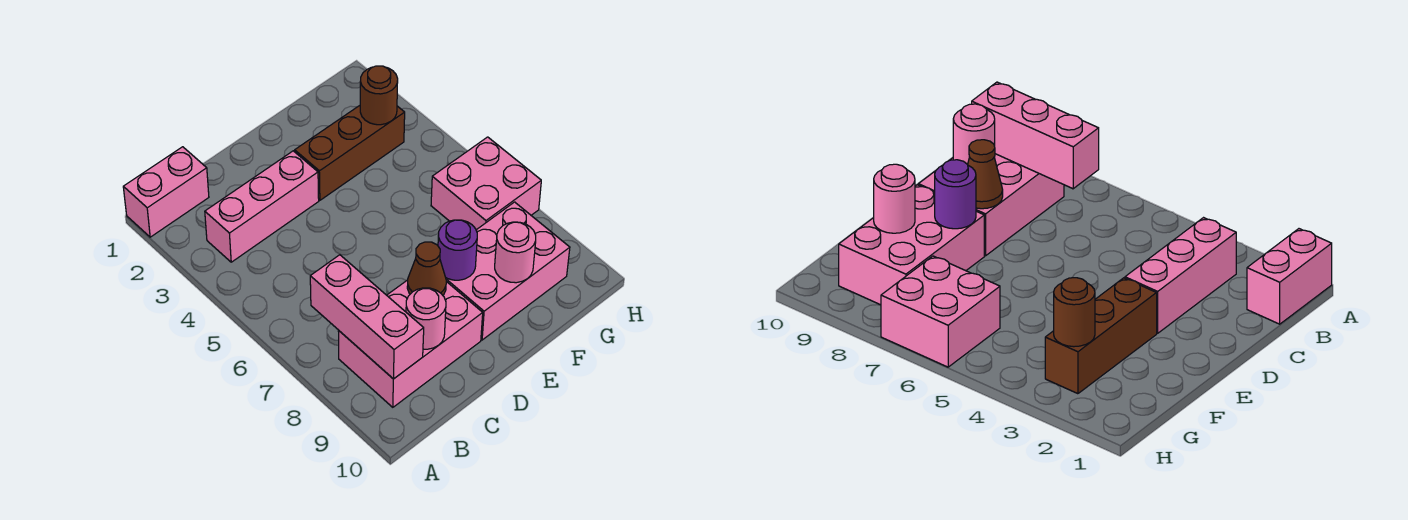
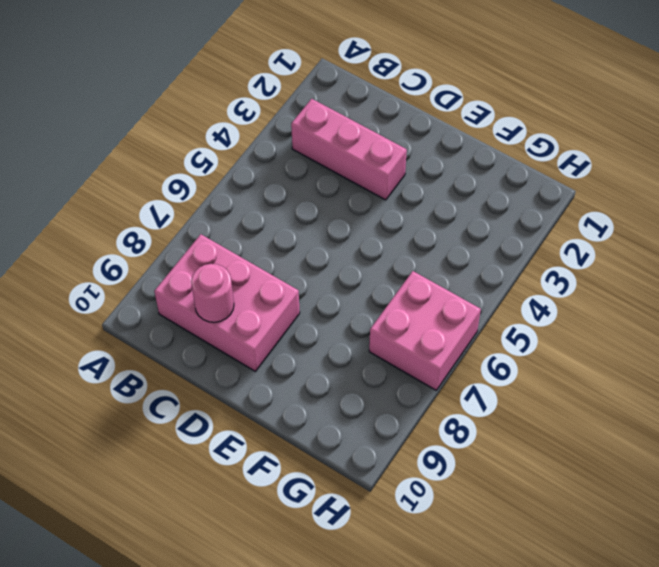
none -> pink brick A1:B1 level 1
none -> brown brick E3:G3 level 1
none -> pink brick E8:G9 level 1

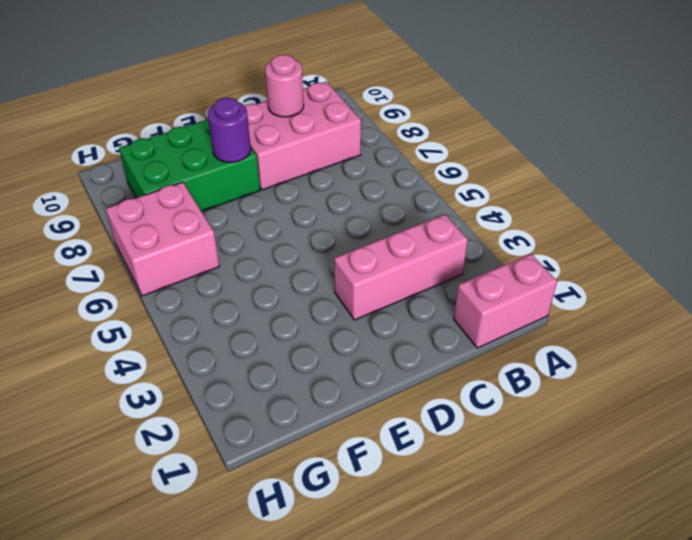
green brick E8:G9 level 1 -> pink brick E8:G9 level 1
none -> brown brick E3:G3 level 1
none -> pink brick B7:B9 level 2
none -> brown cone D8 level 2

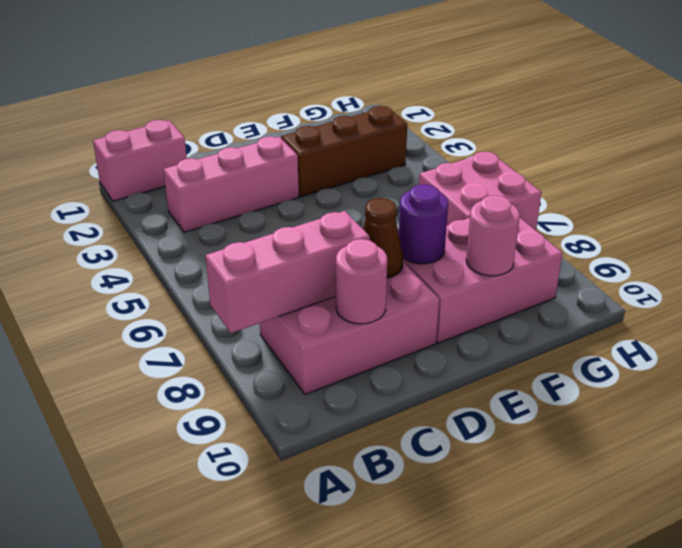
pink brick A8:C8 level 2 -> pink brick B7:B9 level 2
none -> brown round brick G3 level 2

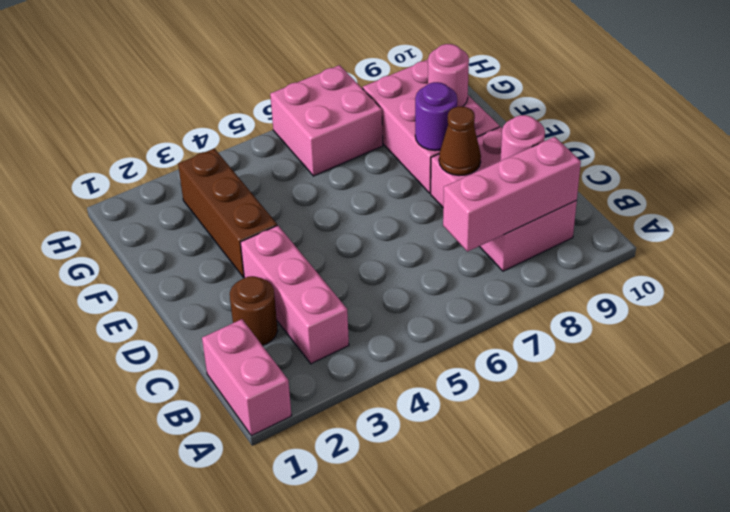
brown round brick C2 level 1 -> brown round brick G3 level 2

